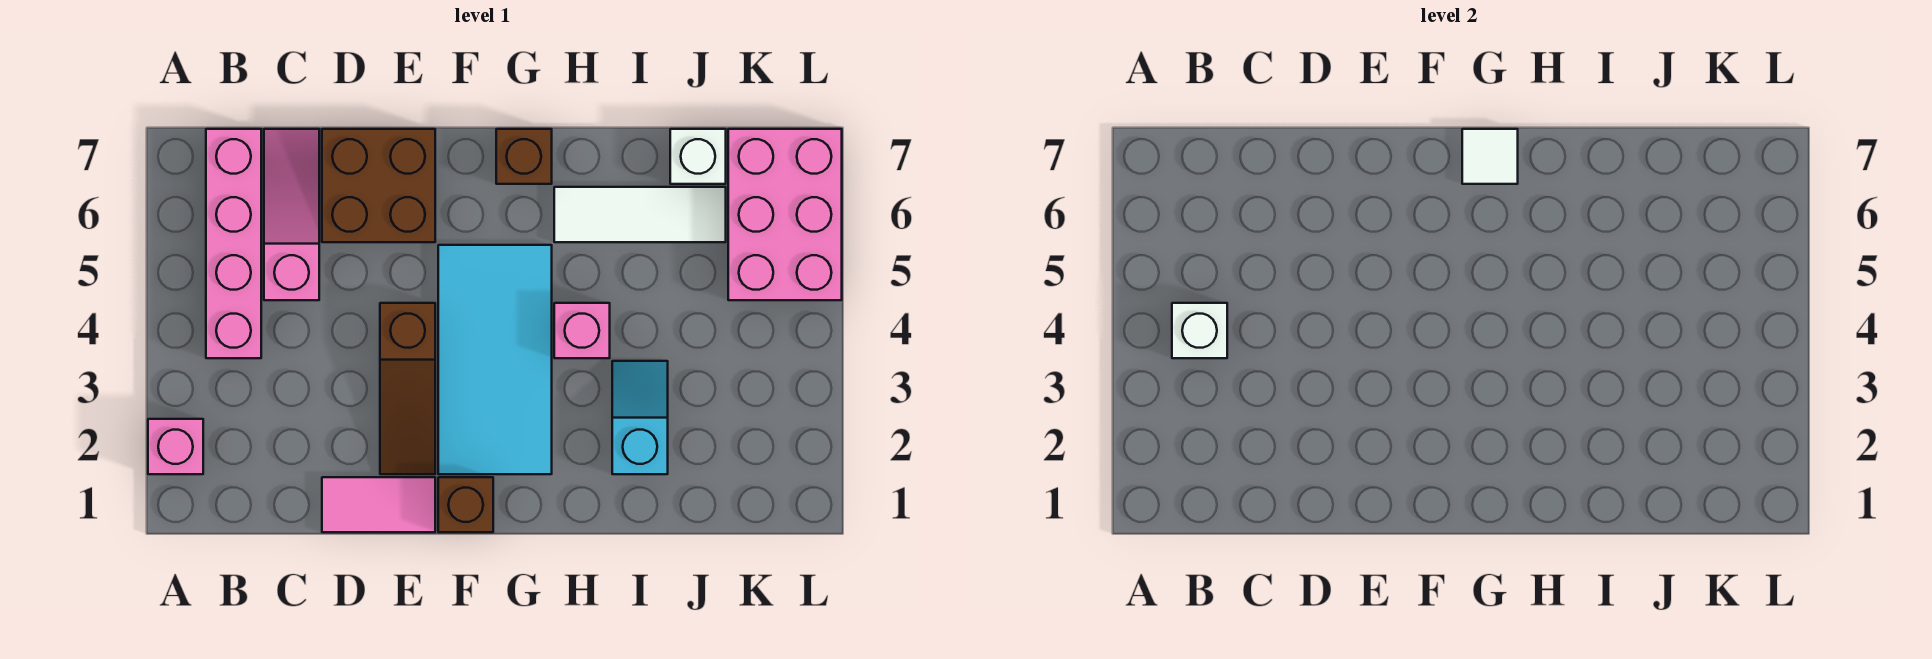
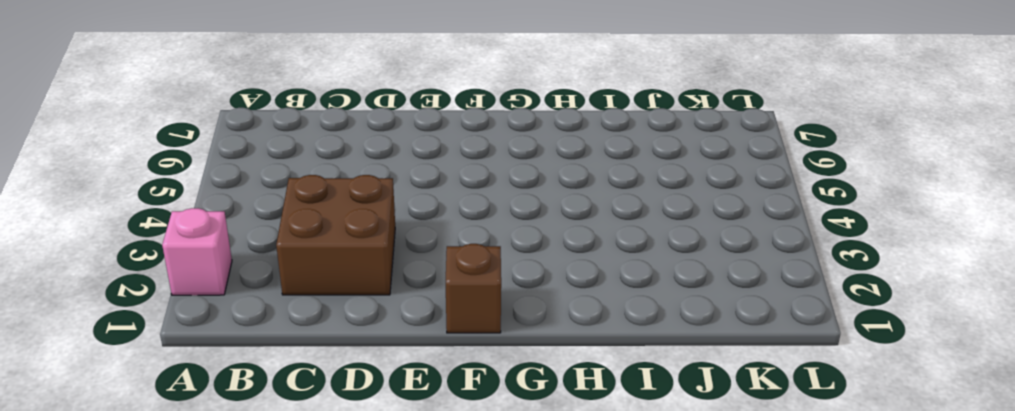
brown brick C2:D3 level 1 -> brown brick D6:E7 level 1
none -> pink brick B4:B7 level 1
none -> pink slope C5:C7 level 1 top 5
none -> pink tile D1:E1 level 1

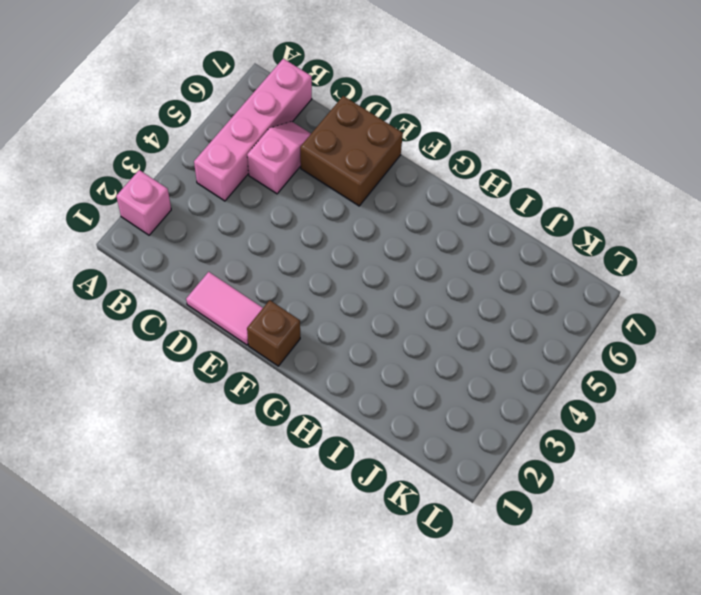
pink slope C5:C6 level 1 top 5 -> pink slope C5:C7 level 1 top 5
none -> brown slope E2:E4 level 1 top 4
none -> cyan tile F2:G5 level 1
none -> brown brick G7 level 1

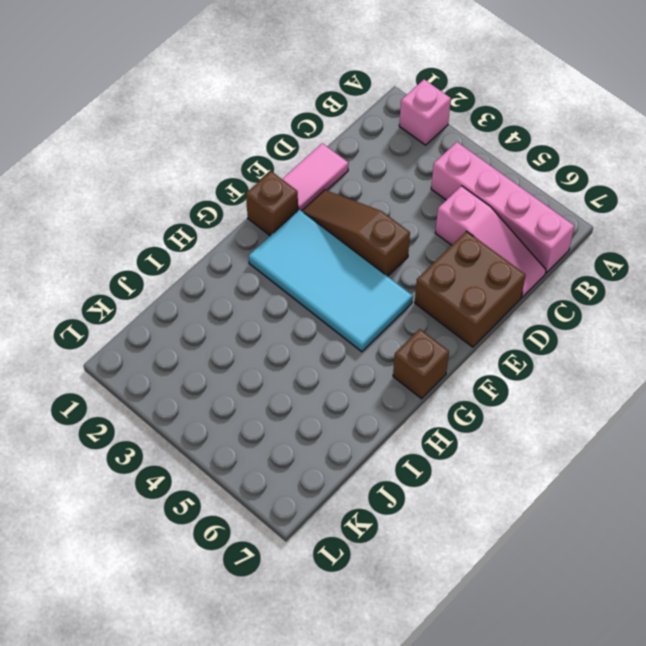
none -> pink brick H4 level 1
none -> white tile H6:J6 level 1
none -> cyan slope I2:I3 level 1 top 2

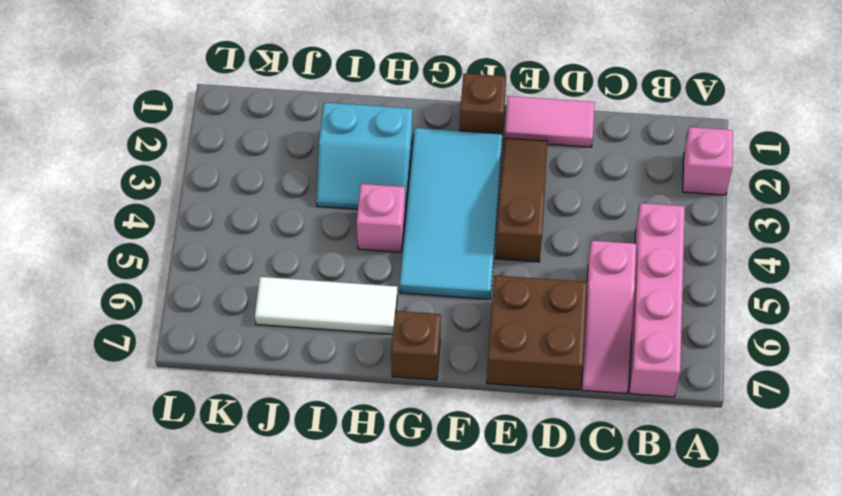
cyan slope H2:I3 level 1 top 2 -> cyan slope I2:I3 level 1 top 2
none -> white brick J7 level 1
none -> pink brick K5:L7 level 1
none -> white brick B4 level 2

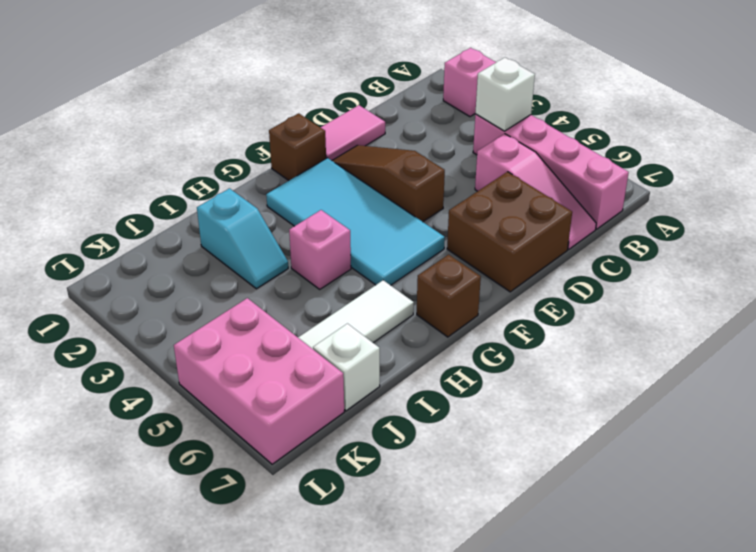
none -> white tile G7 level 2

